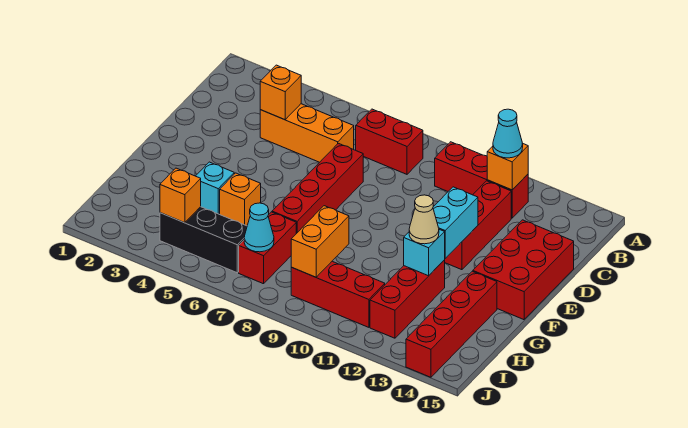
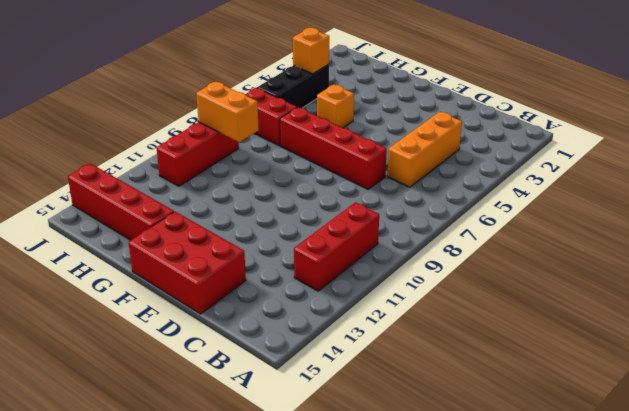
none -> red brick B7:B8 level 1
none -> red brick C12:E12 level 1
none -> cyan brick G4 level 1

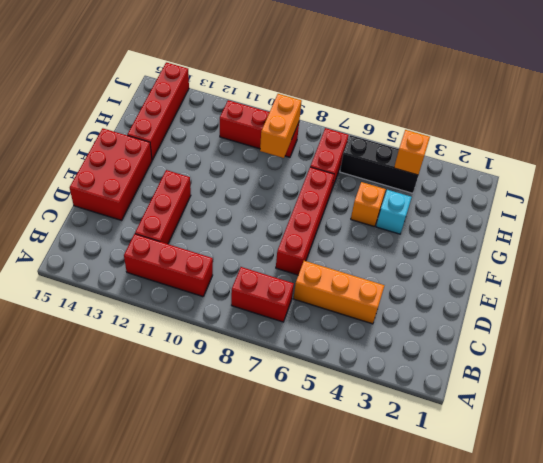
none -> red brick G12:I12 level 1
none -> orange brick B12 level 2
none -> orange brick C4 level 2

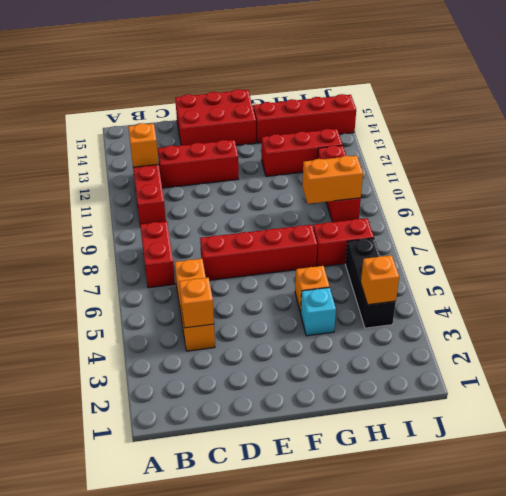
none -> cyan brick E12:F12 level 2
none -> cyan brick G12 level 2
none -> cyan cone I7 level 2

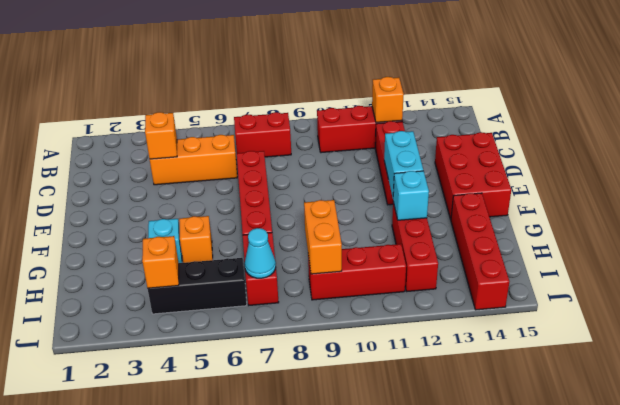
none -> cyan cone B12 level 3
none -> tan cone G12 level 3

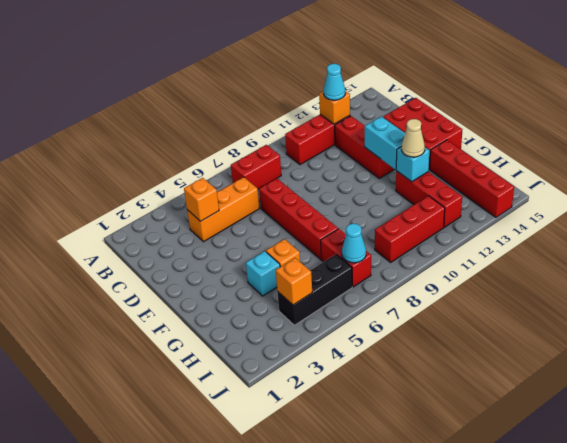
none -> orange brick H9:I9 level 2

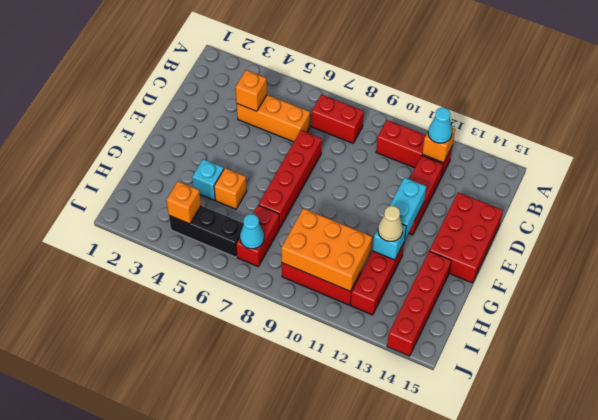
orange brick H9:I11 level 2 -> orange brick H9:I9 level 2

